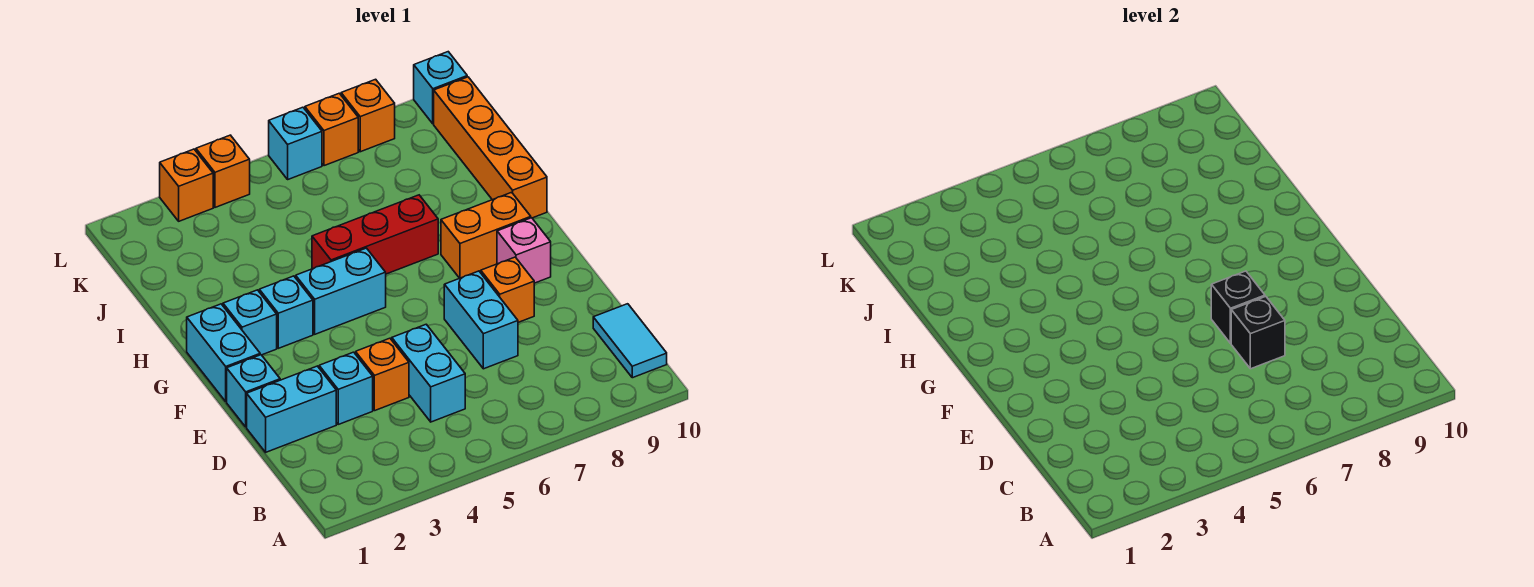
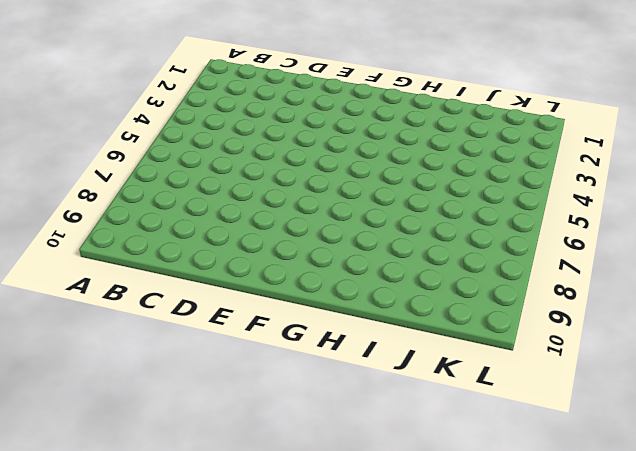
none -> cyan tile B10:C10 level 1
none -> cyan brick C5:D5 level 1
none -> cyan brick D1:D2 level 1

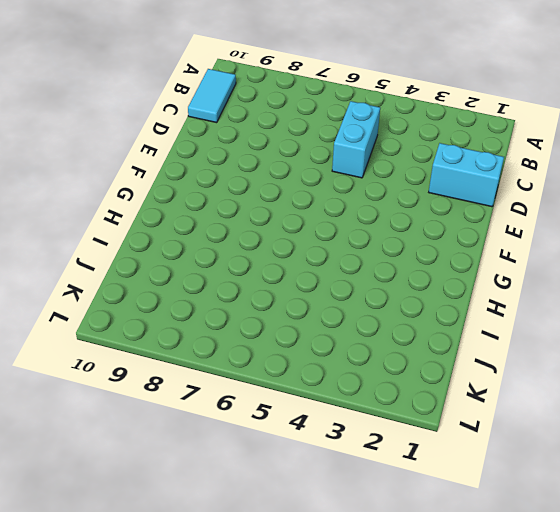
none -> cyan brick D3 level 1
none -> orange brick D4 level 1
none -> cyan brick D7:E7 level 1

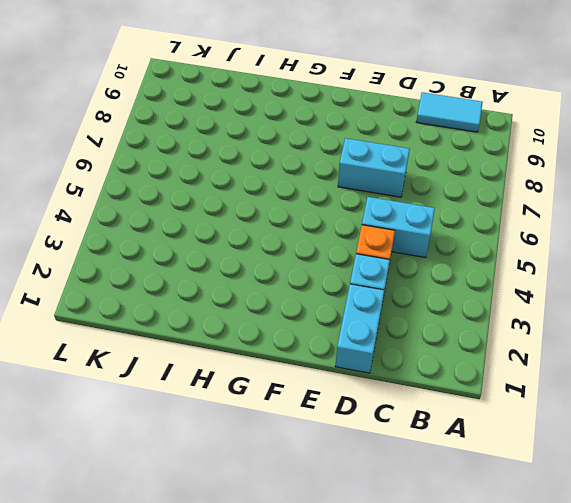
none -> cyan brick E1 level 1
none -> orange brick E8 level 1
none -> cyan brick F1:G1 level 1

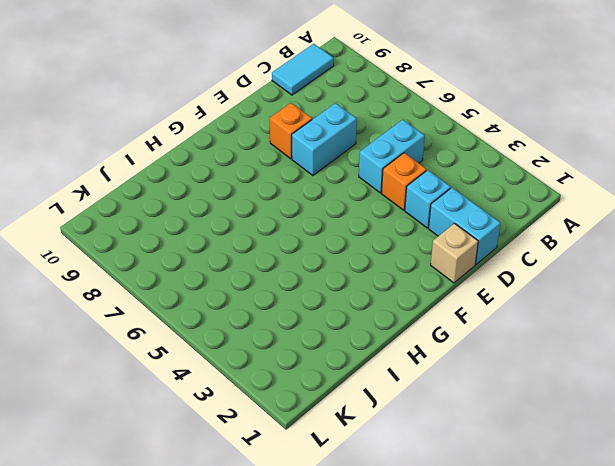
tan brick E1 level 1 -> cyan brick E1 level 1
none -> cyan brick F1:G1 level 1
none -> pink brick F9 level 1
none -> cyan brick G2 level 1

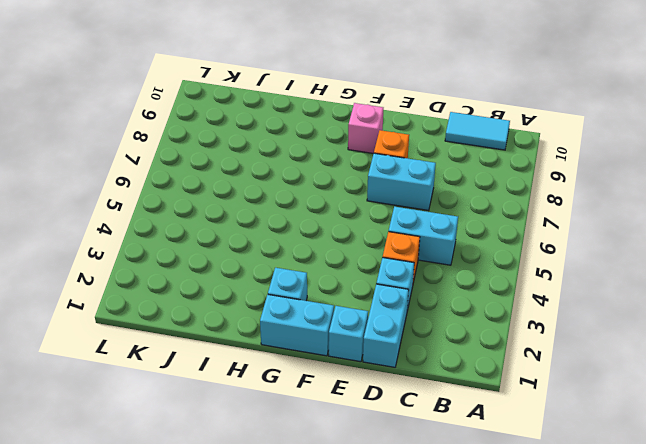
none -> cyan brick G3 level 1
none -> cyan brick G4:G5 level 1
none -> orange brick G8:G9 level 1

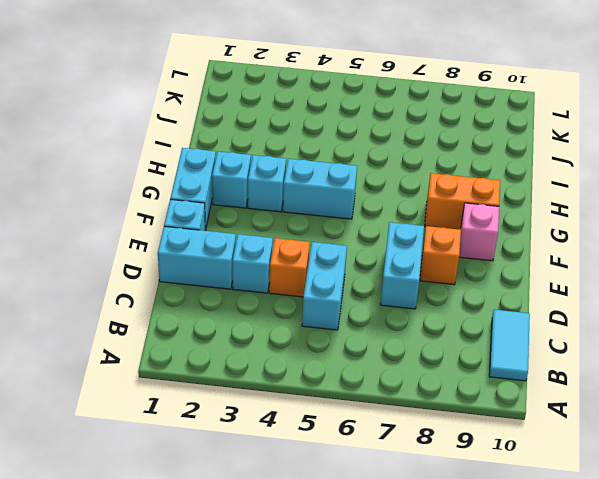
none -> red brick H5:H7 level 1
none -> orange brick H10:K10 level 1
none -> orange brick L3 level 1

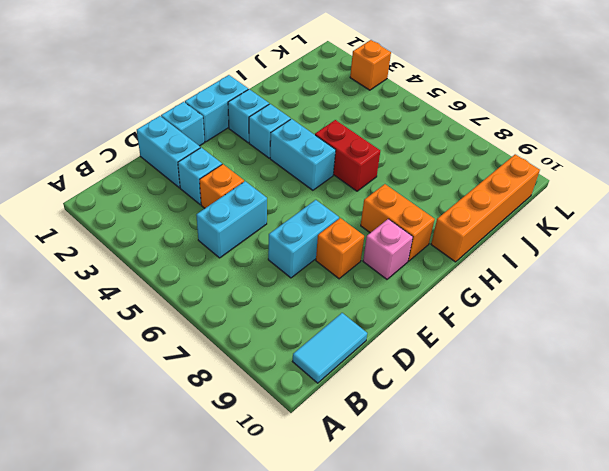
red brick H5:H6 level 1 -> red brick H5:H7 level 1
none -> orange brick L4 level 1
none -> cyan brick L6 level 1
none -> orange brick L7 level 1

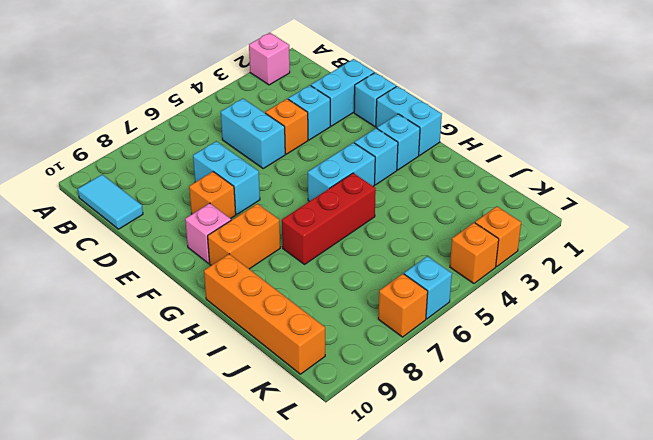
pink brick A2 level 1 -> none
none -> orange brick L8 level 1
none -> cyan brick L10 level 1
none -> black brick D7 level 2

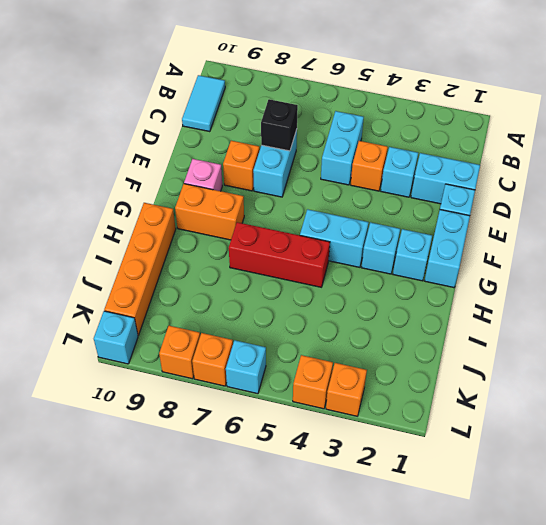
none -> black brick E7 level 2

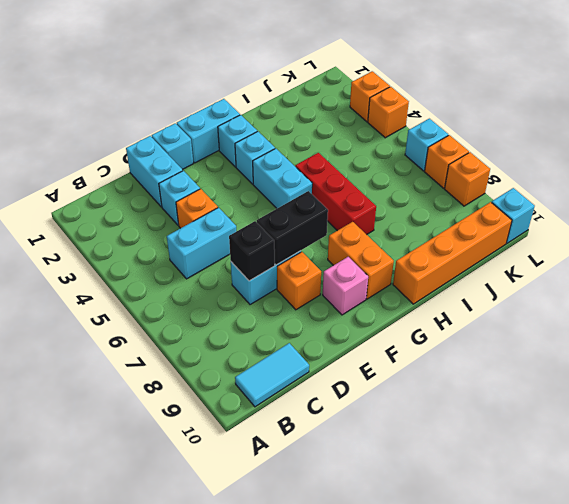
black brick E7:F7 level 2 -> black brick E7 level 2

